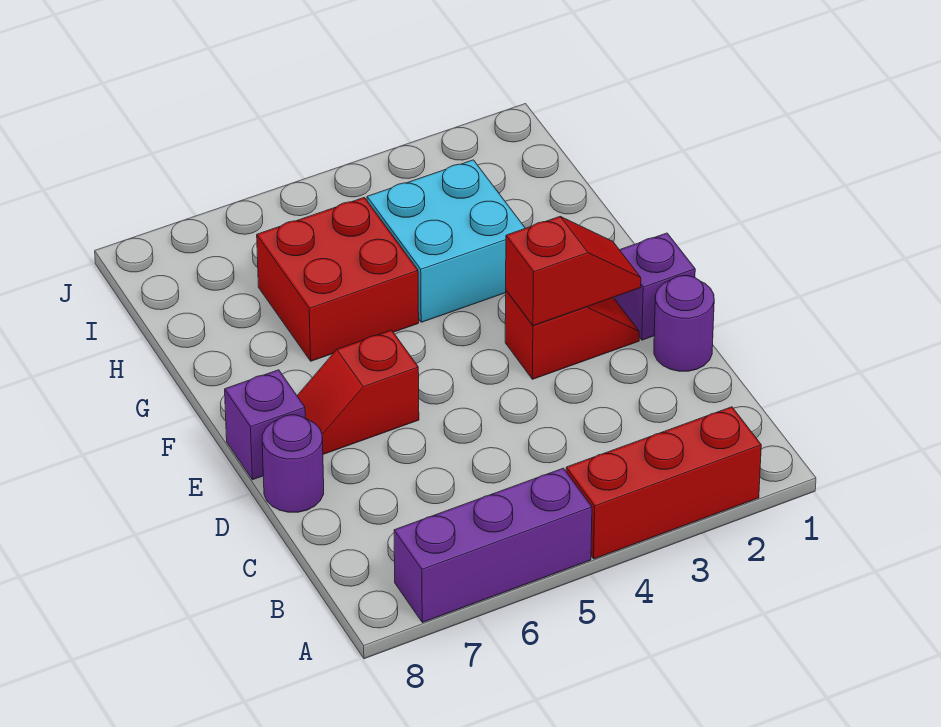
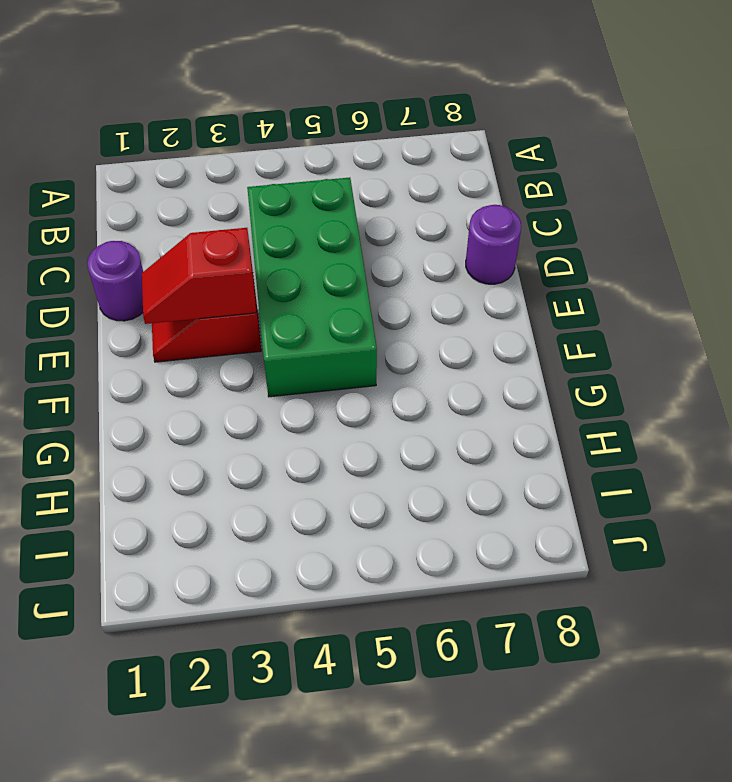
green brick C4:F5 level 1 -> none
none -> red brick A2:A4 level 1
none -> purple brick A5:A7 level 1

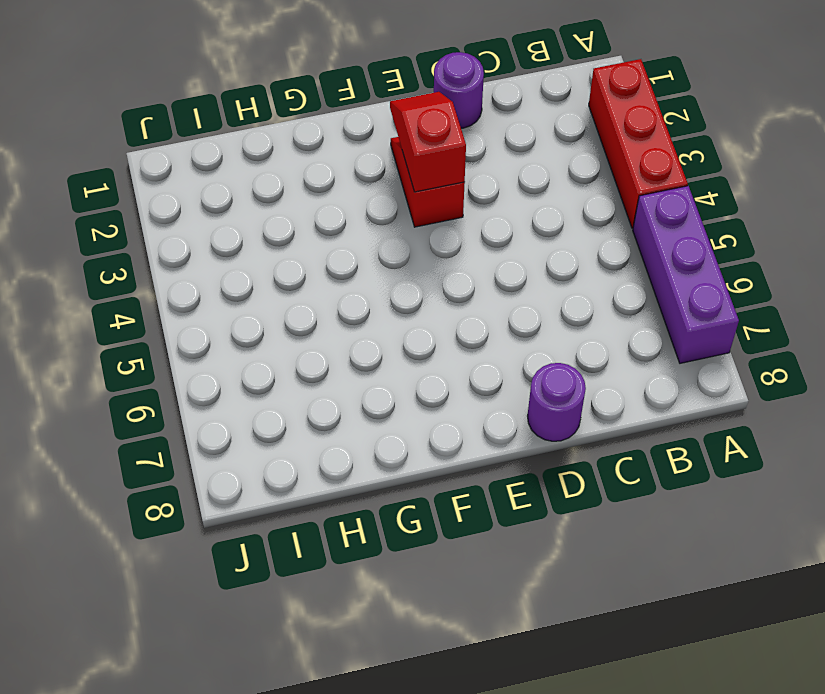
none -> purple brick E1 level 1
none -> red slope E6:E7 level 1 top 6

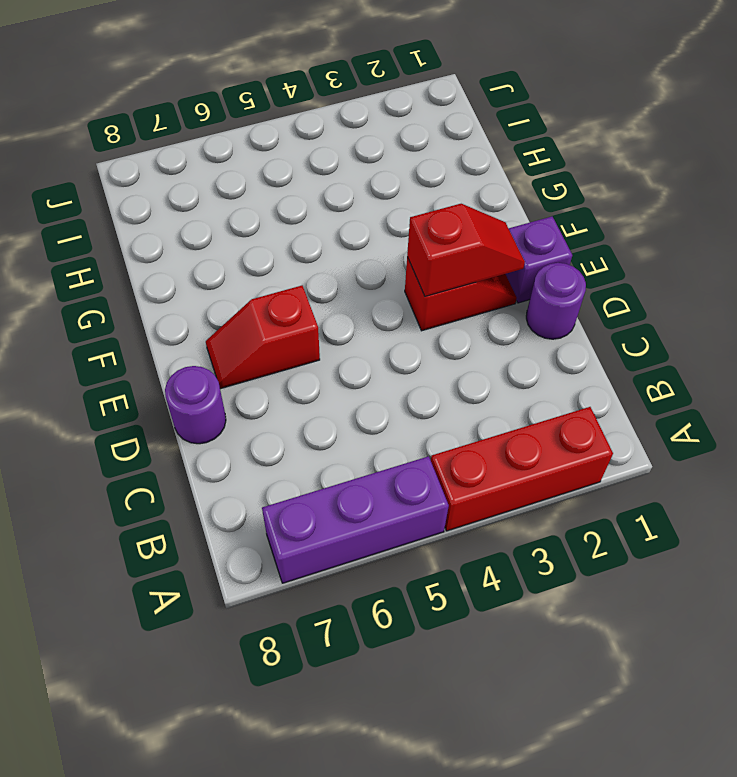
none -> purple brick E8 level 1
none -> cyan brick G3:H4 level 1

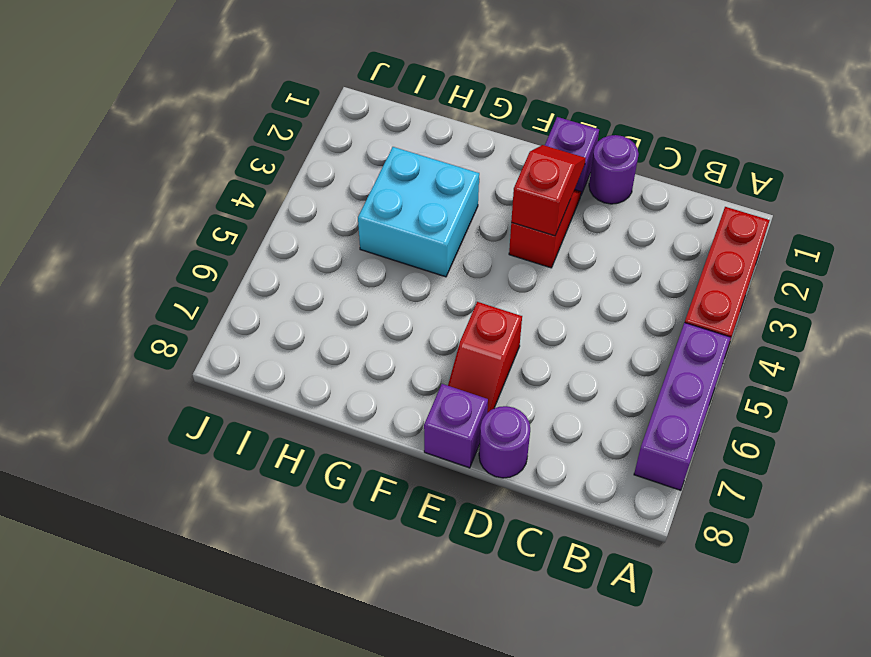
none -> red brick G5:H6 level 1

